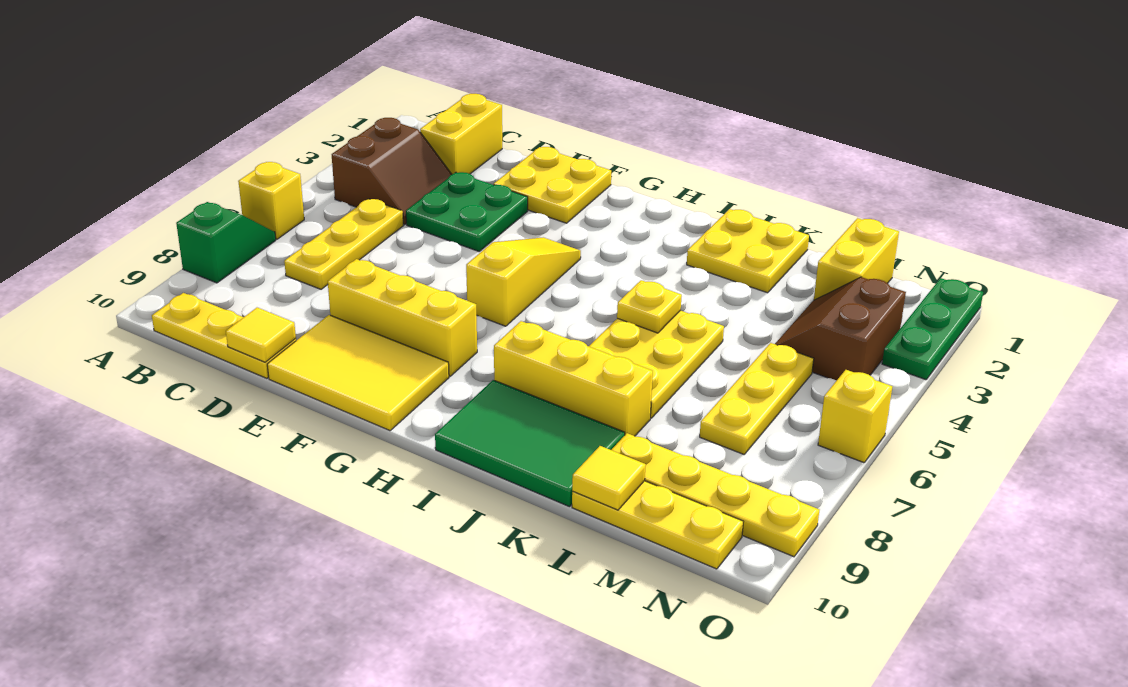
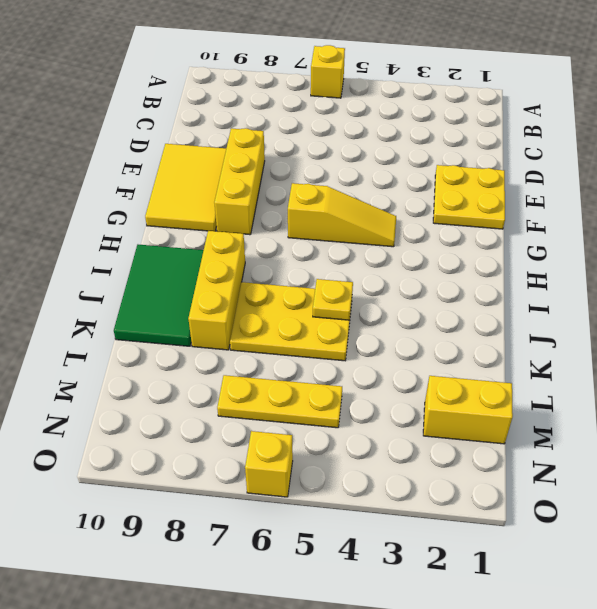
none -> green slope A7:A8 level 1 top 8
none -> brown slope B3:C4 level 1 top B
none -> yellow plate B10:D10 level 1

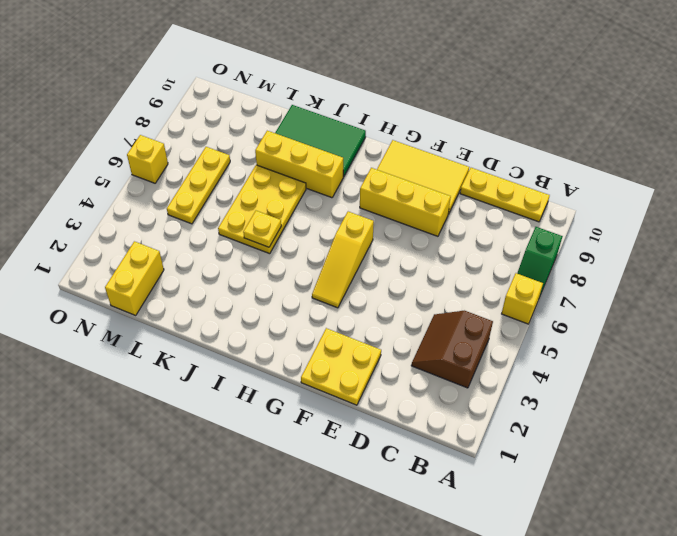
none -> yellow brick C1:C2 level 1
none -> yellow plate C5:C7 level 1
none -> green plate D3:E4 level 1

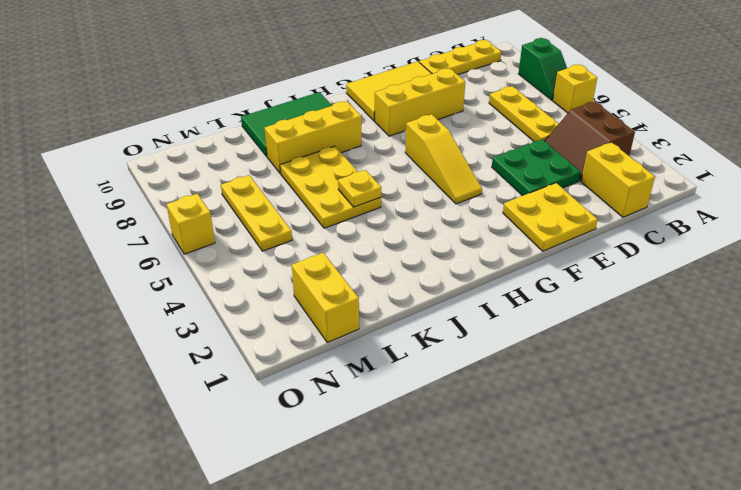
none -> yellow plate J1:K2 level 1
none -> yellow plate L9:O9 level 1
none -> yellow plate L10:N10 level 1

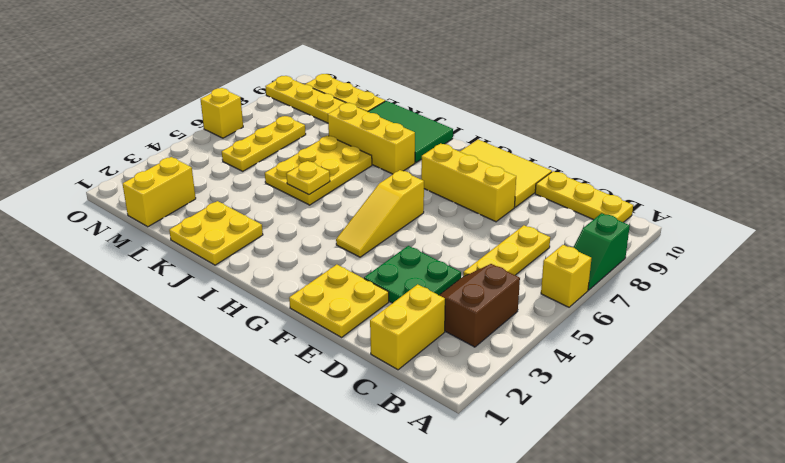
none -> brown slope M3:N4 level 1 top N
none -> green plate O1:O3 level 1
none -> yellow tile D10 level 2

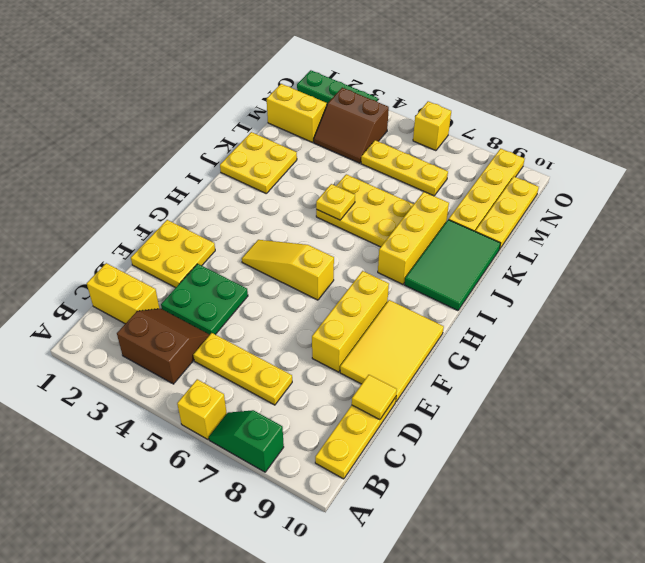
none -> yellow tile L10 level 2

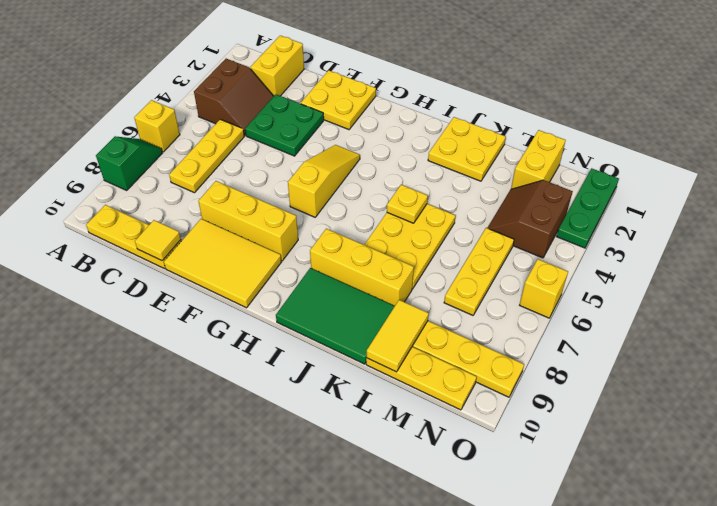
yellow tile L9:L10 level 2 -> yellow tile L10 level 2

